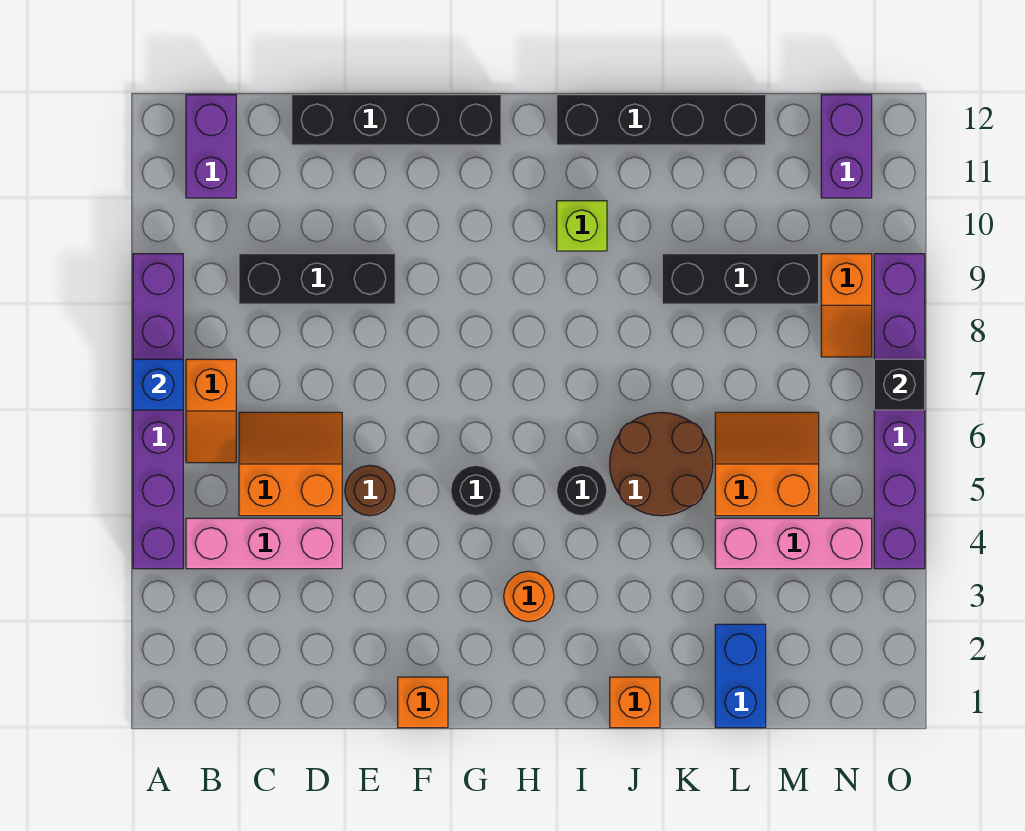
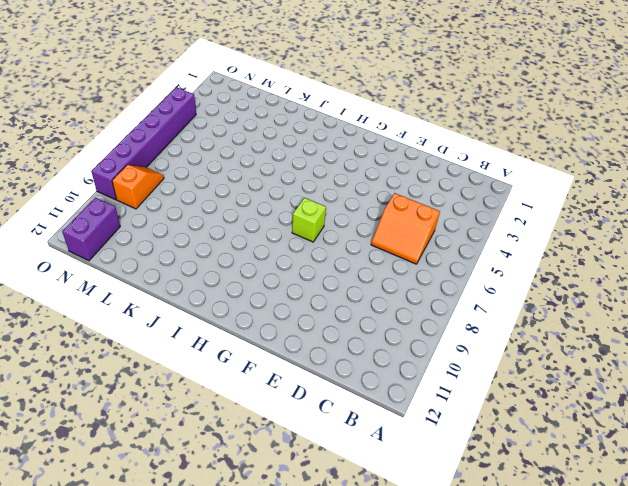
lime brick G7 level 1 -> lime brick I10 level 1
none -> purple brick A4:A9 level 1
none -> pink brick B4:D4 level 1
none -> orange slope B6:B7 level 1 top 7

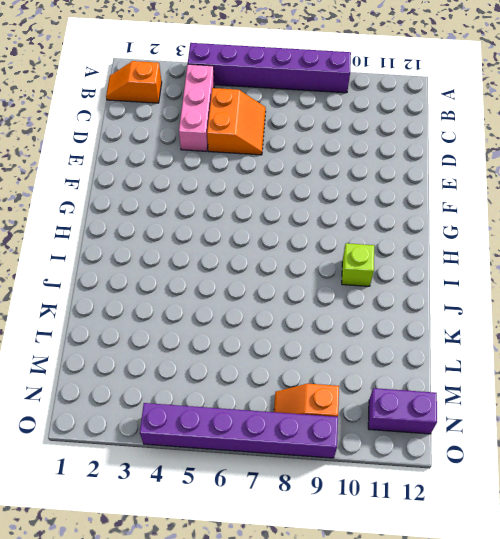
orange slope B1:B2 level 1 top 2 -> orange slope B6:B7 level 1 top 7
none -> purple brick B11:B12 level 1
none -> black brick C9:E9 level 1
none -> black brick D12:G12 level 1

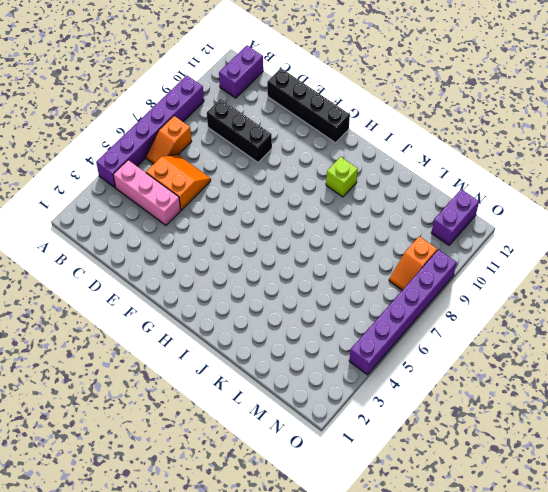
none -> brown round brick E5 level 1
none -> orange brick F1 level 1
none -> black round brick G5 level 1

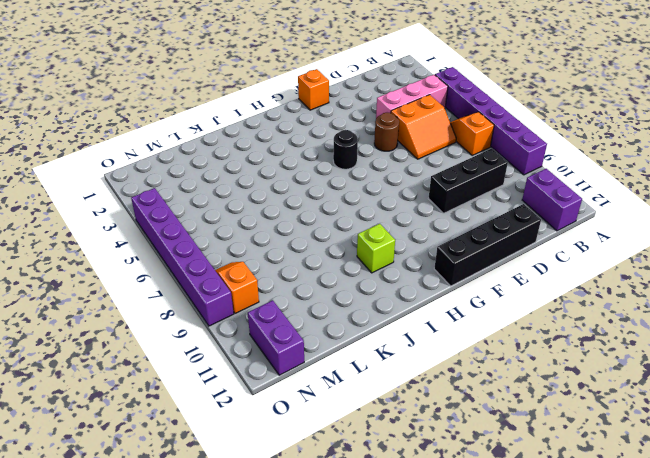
none -> orange round brick H3 level 1
none -> black round brick I5 level 1
none -> black brick I12:L12 level 1

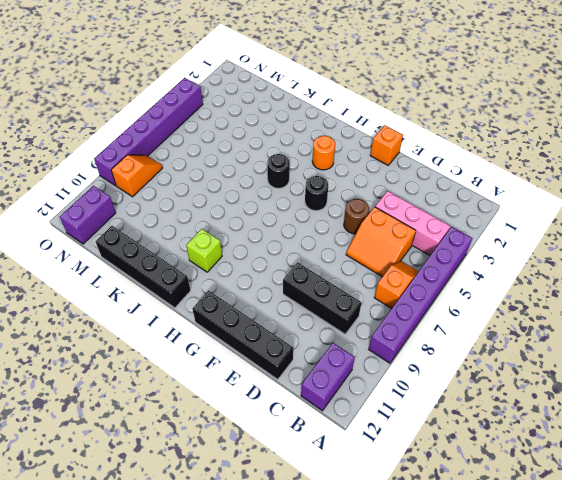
none -> orange brick J1 level 1
none -> brown round brick J5:K6 level 1
none -> black brick K9:M9 level 1

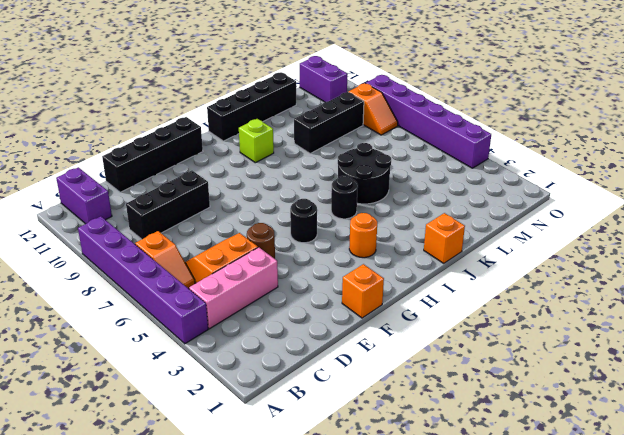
black round brick J5:K6 level 1 -> brown round brick J5:K6 level 1
none -> blue brick L1:L2 level 1
none -> pink brick L4:N4 level 1
none -> orange slope L5:M6 level 1 top 5

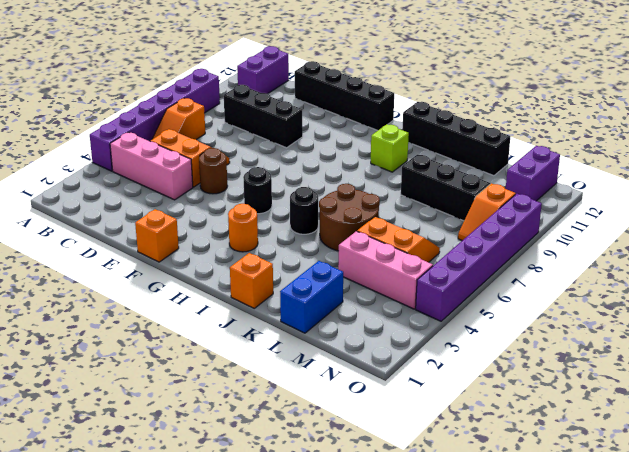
none -> blue brick A7 level 2
none -> black brick O7 level 2

